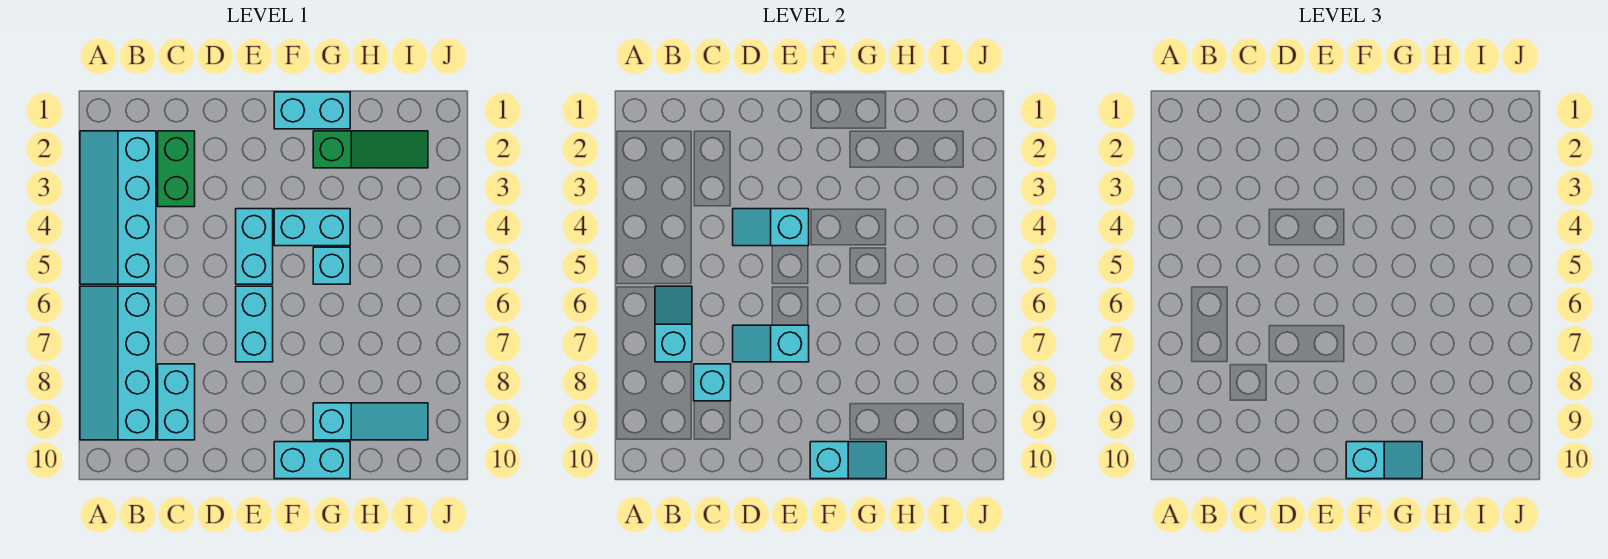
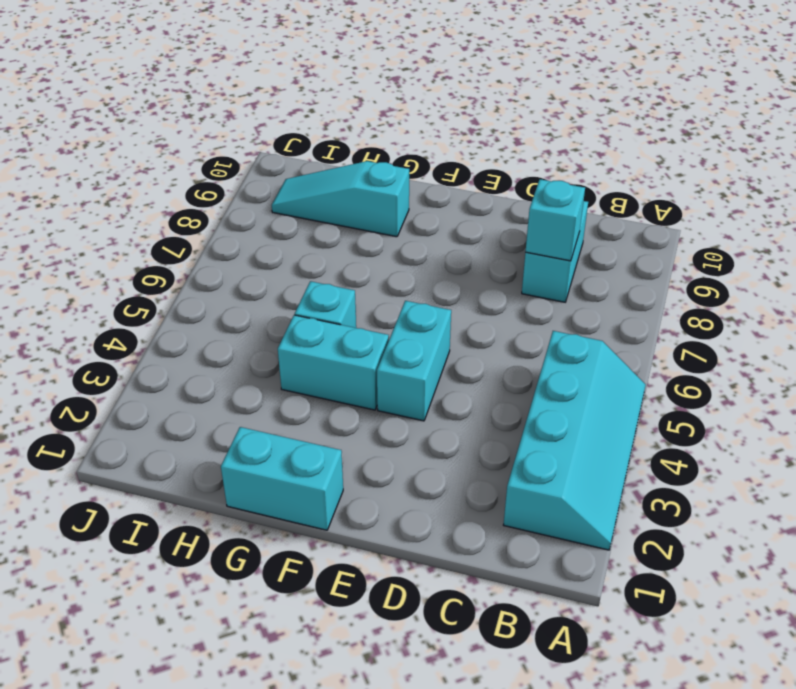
none -> cyan slope A6:B9 level 1 top B
none -> green brick C2:C3 level 1
none -> cyan brick E6:E7 level 1

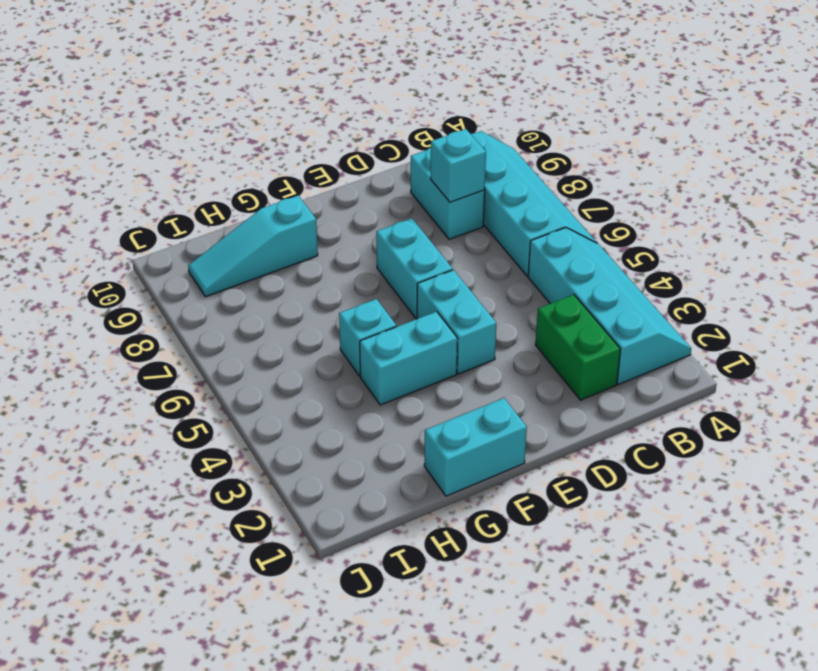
none -> cyan brick F10:G10 level 1
none -> green slope G2:I2 level 1 top G
none -> cyan slope B6:B7 level 2 top 7

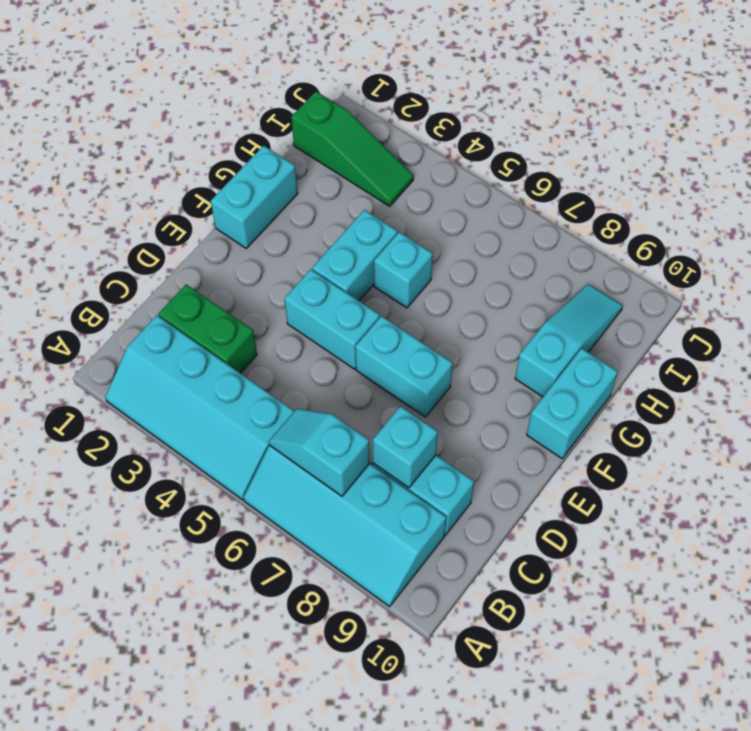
green slope I1:I3 level 1 top 1 -> green slope G2:I2 level 1 top G
none -> cyan slope D4:E4 level 2 top E
none -> cyan slope D7:E7 level 2 top E
none -> cyan slope F10:G10 level 2 top F

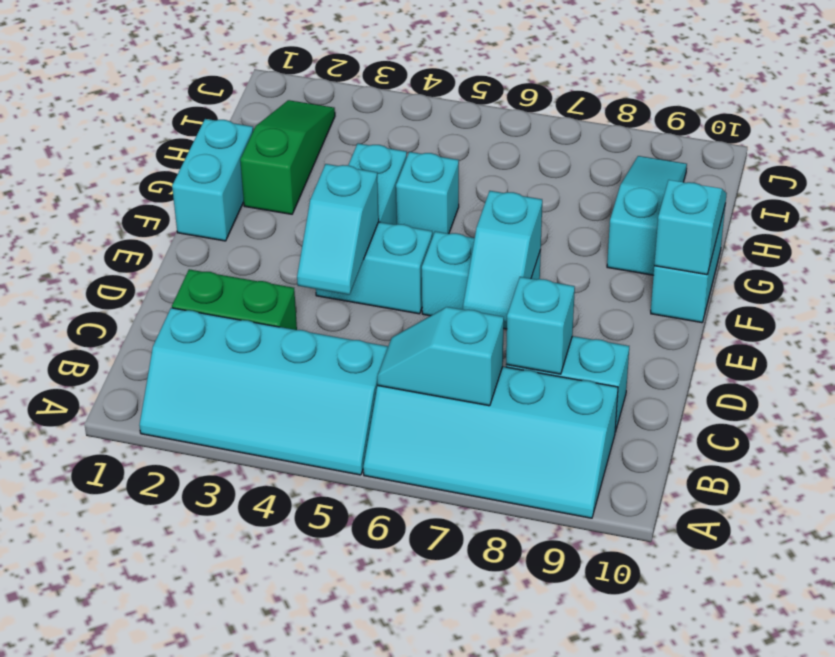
none -> cyan slope F10:G10 level 3 top F

